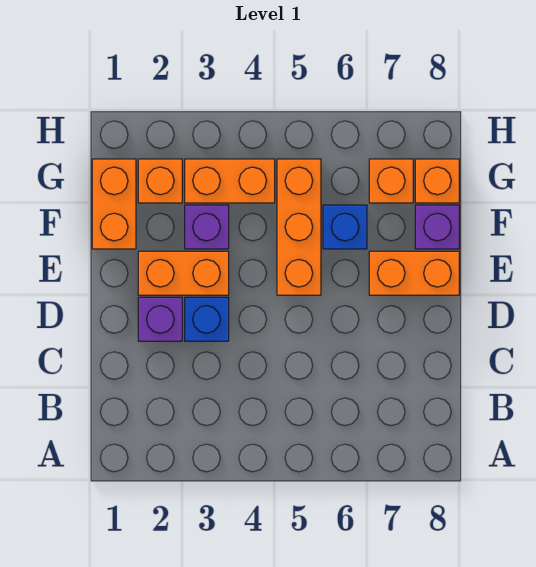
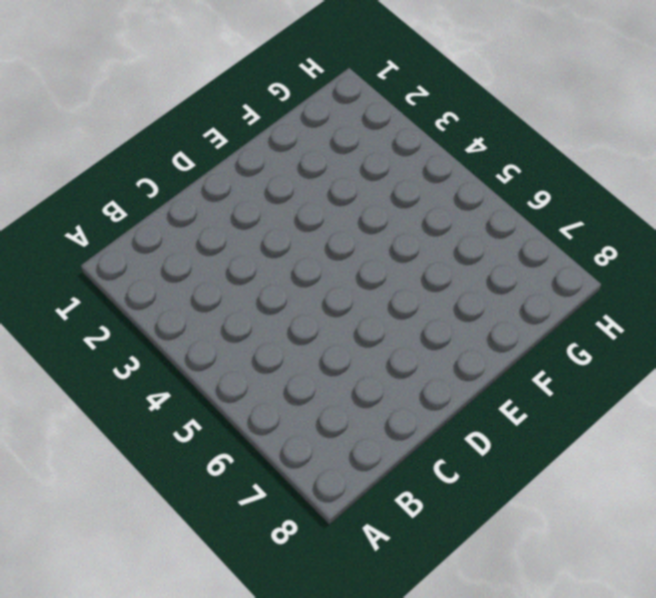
none -> purple brick D2 level 1
none -> blue brick D3 level 1
none -> orange brick E2:E3 level 1

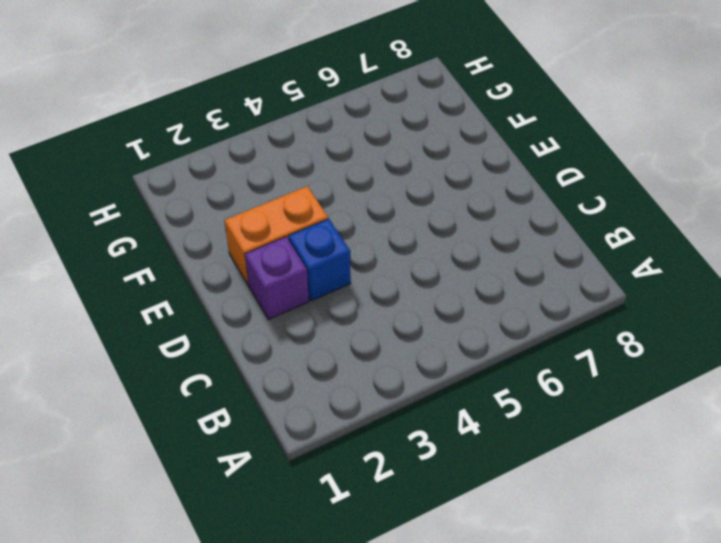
none -> orange brick E5:G5 level 1
none -> orange brick E7:E8 level 1
none -> orange brick F1:G1 level 1

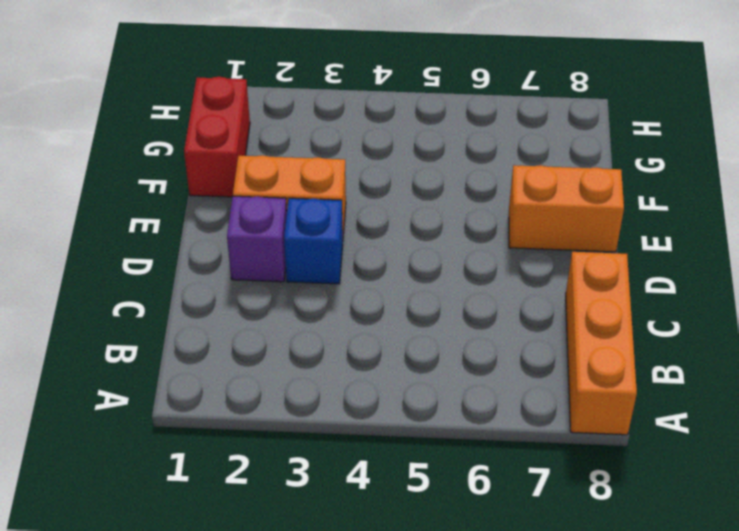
orange brick A8:C8 level 1 -> orange brick E5:G5 level 1
red brick F1:G1 level 1 -> orange brick F1:G1 level 1
none -> purple brick F3 level 1
none -> blue brick F6 level 1
none -> purple brick F8 level 1

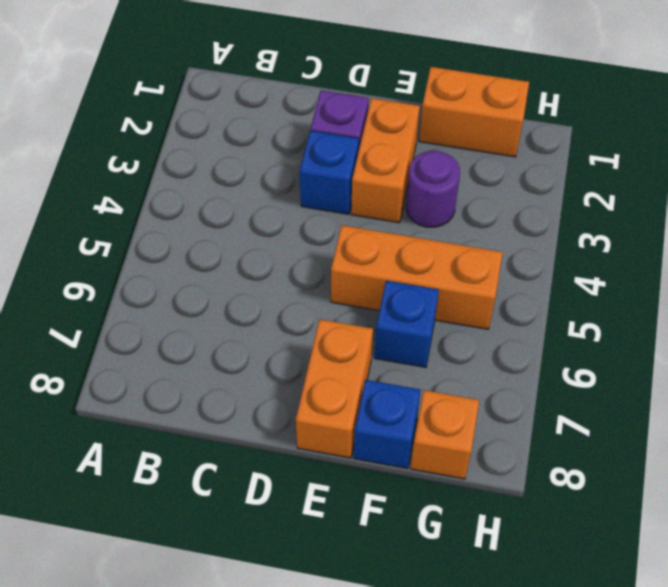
purple round brick F3 level 1 -> purple brick F3 level 1
blue brick F8 level 1 -> purple brick F8 level 1
none -> orange brick G2 level 1
none -> orange brick G3:G4 level 1
none -> orange brick G7 level 1

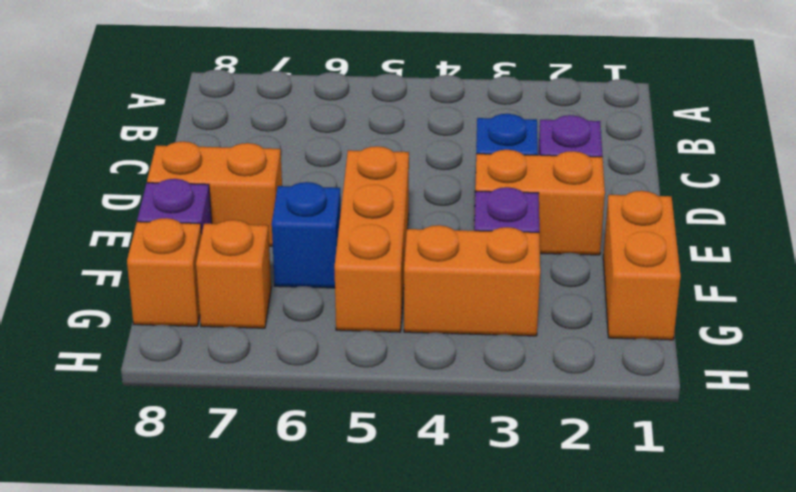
none -> orange brick G2 level 1

